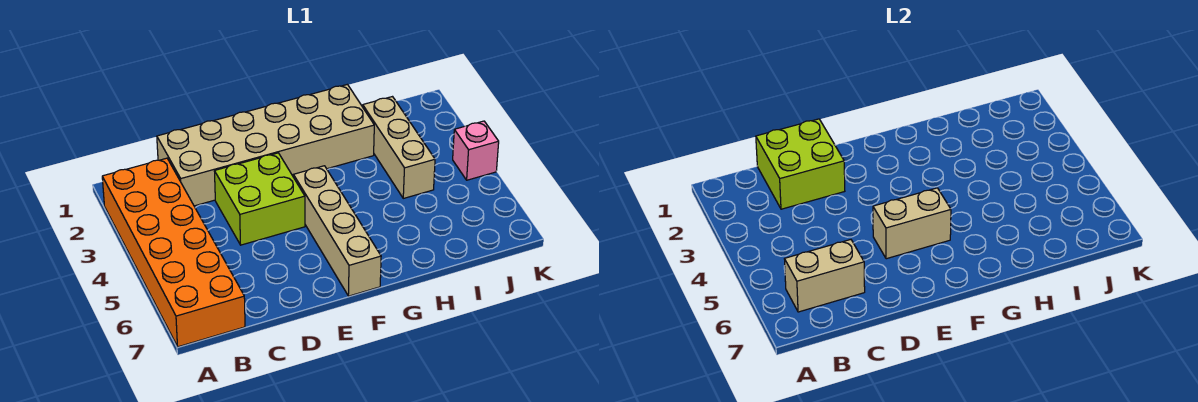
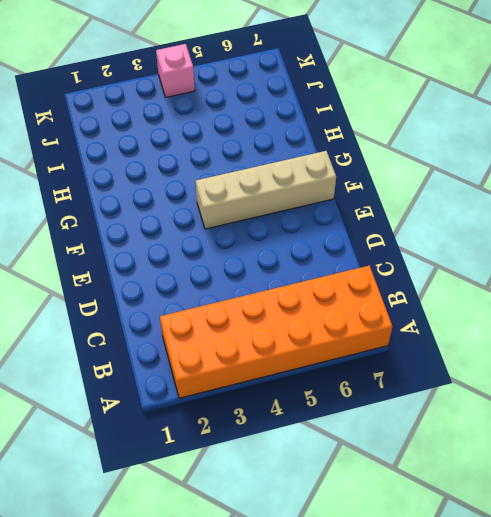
none -> tan brick C1:H2 level 1
none -> lime brick D3:E4 level 1

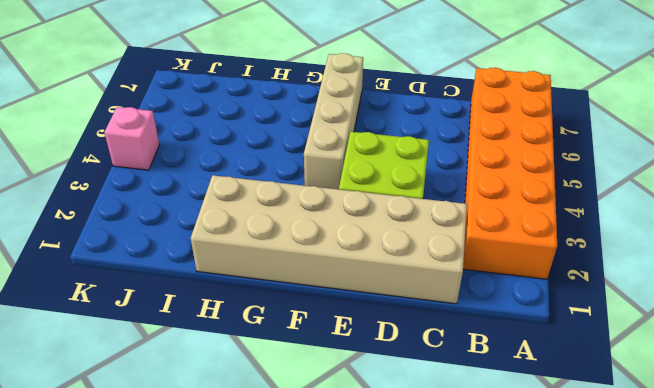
none -> tan brick I2:I4 level 1
none -> tan brick B6:C6 level 2

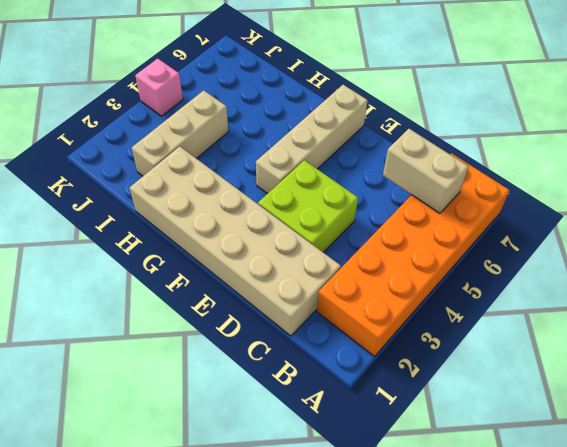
none -> lime brick C1:D2 level 2
none -> tan brick E5:F5 level 2

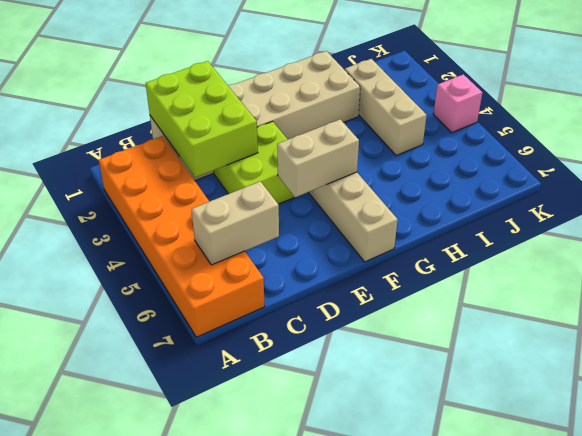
lime brick C1:D3 level 2 -> lime brick C1:D2 level 2

